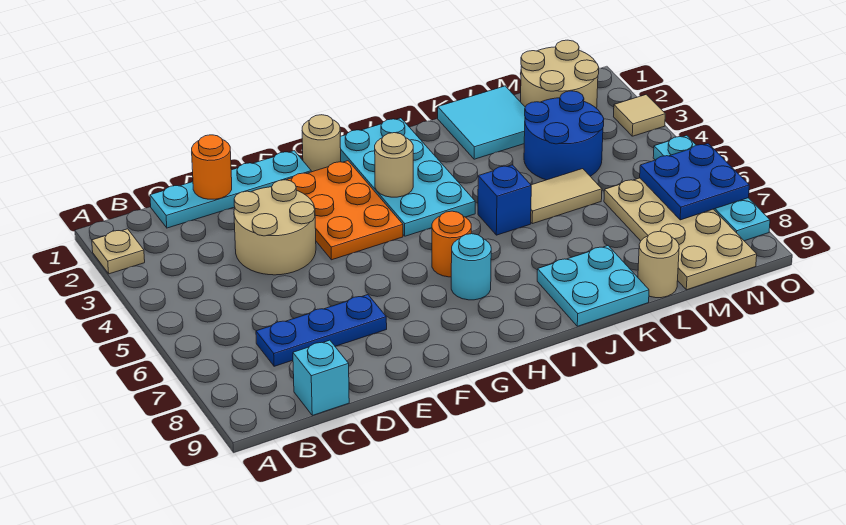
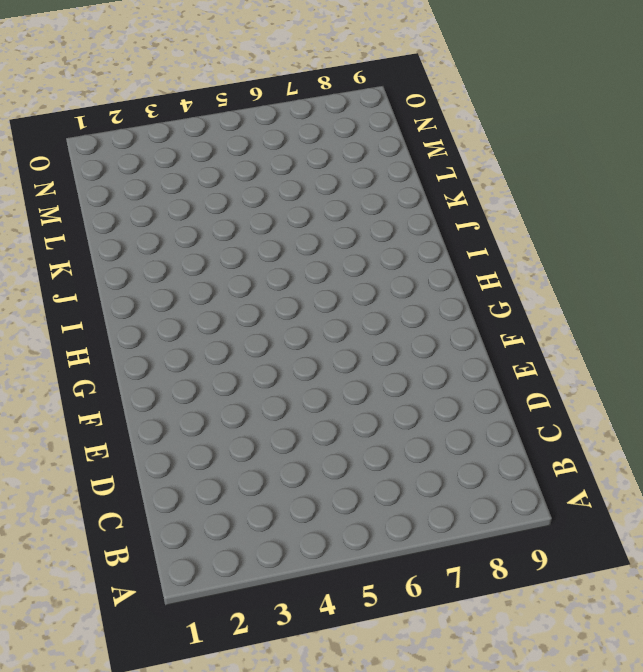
none -> tan plate A2 level 1
none -> cyan plate C1:F1 level 1
none -> blue plate C7:E7 level 1

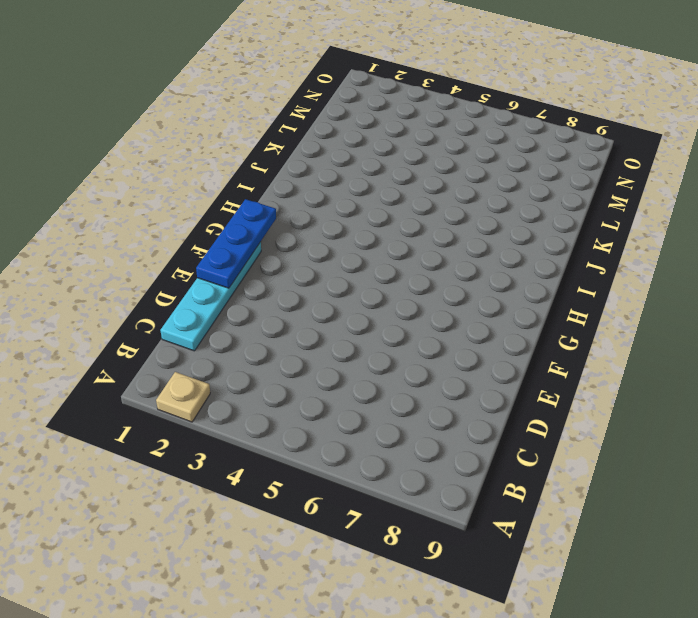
blue plate E1:G1 level 2 -> blue plate C7:E7 level 1
none -> cyan brick C9 level 1
none -> tan round brick D3:E4 level 1
none -> orange plate F2:G4 level 1

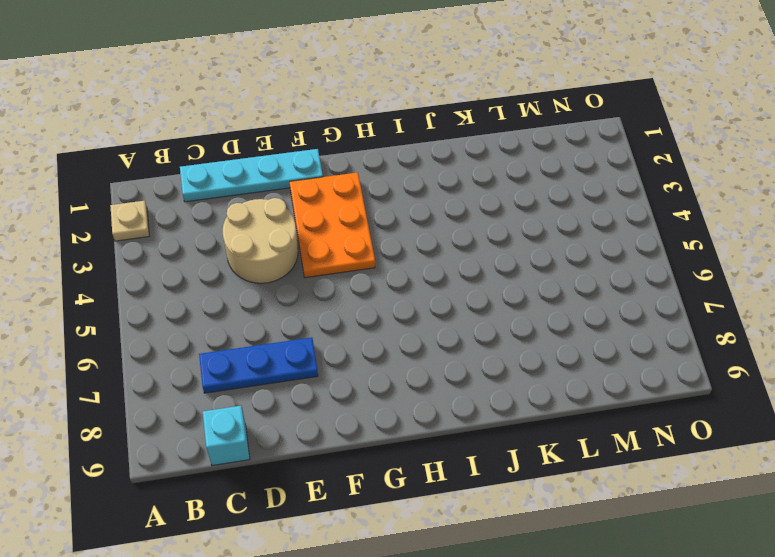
none -> tan round brick G1 level 1
none -> cyan plate H1:I4 level 1
none -> orange round brick H6 level 1

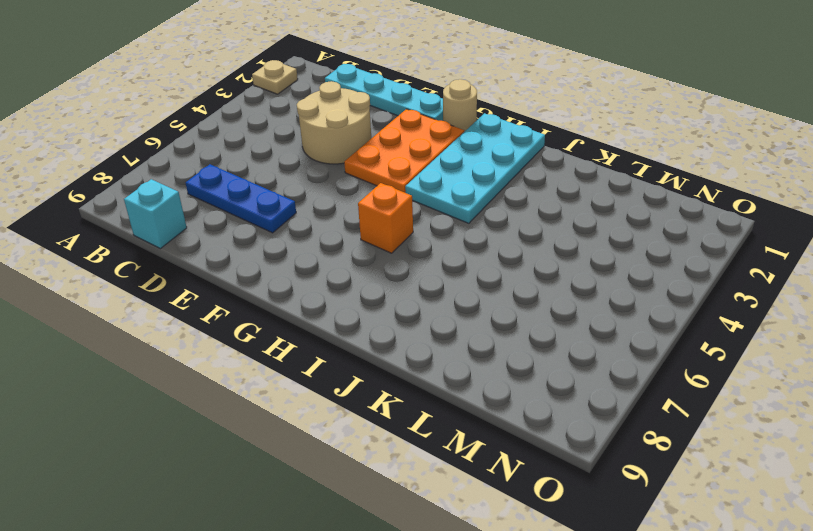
orange brick H6 level 1 -> orange round brick H6 level 1
none -> cyan round brick H7 level 1
none -> blue brick J5 level 1
none -> cyan plate J8:K9 level 1

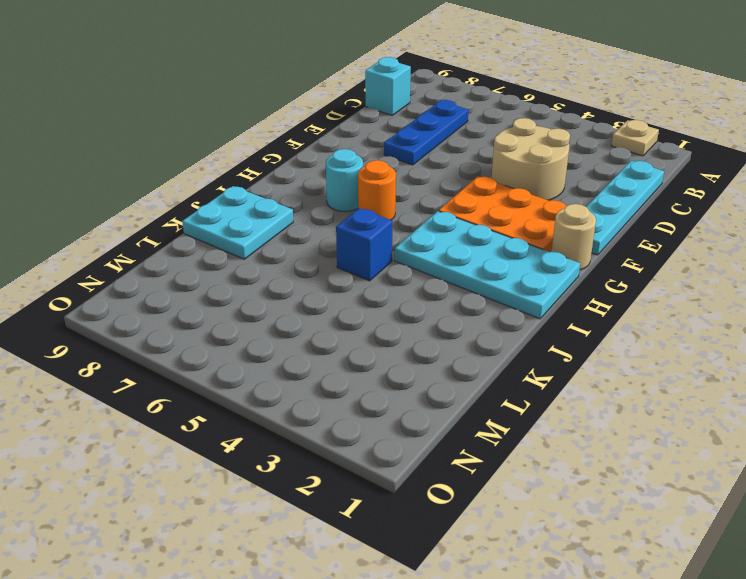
none -> cyan tile K1:L2 level 1
none -> tan tile K5:L5 level 1
none -> blue round brick L3:M4 level 1

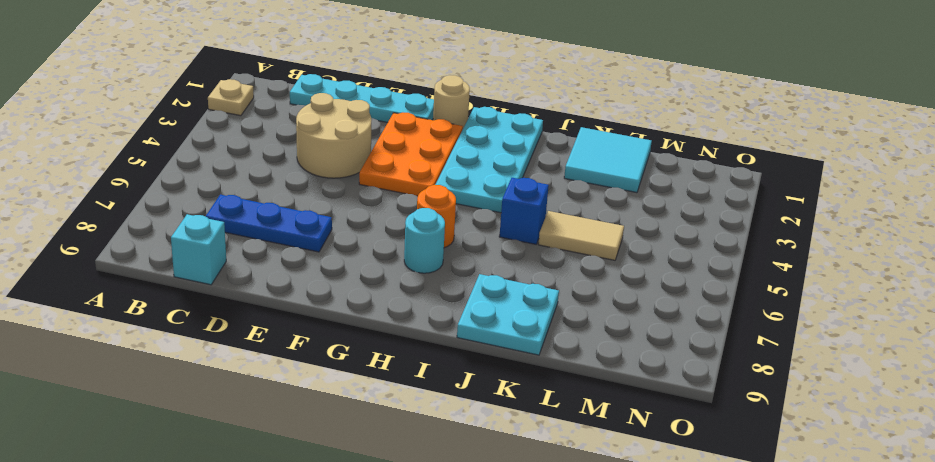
none -> blue round brick L3:M4 level 1
none -> tan round brick L9 level 1
none -> tan round brick M1:N2 level 1

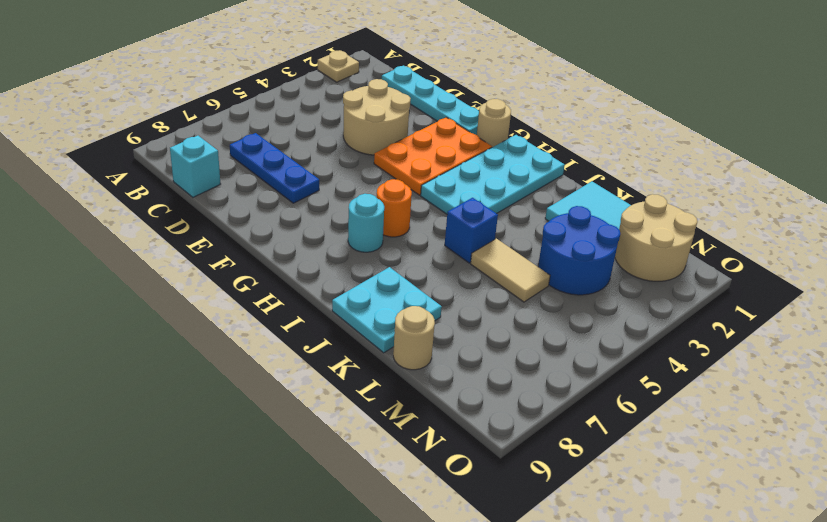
none -> tan plate M6:N9 level 1
none -> tan tile O3 level 1
none -> cyan plate O5:O8 level 1

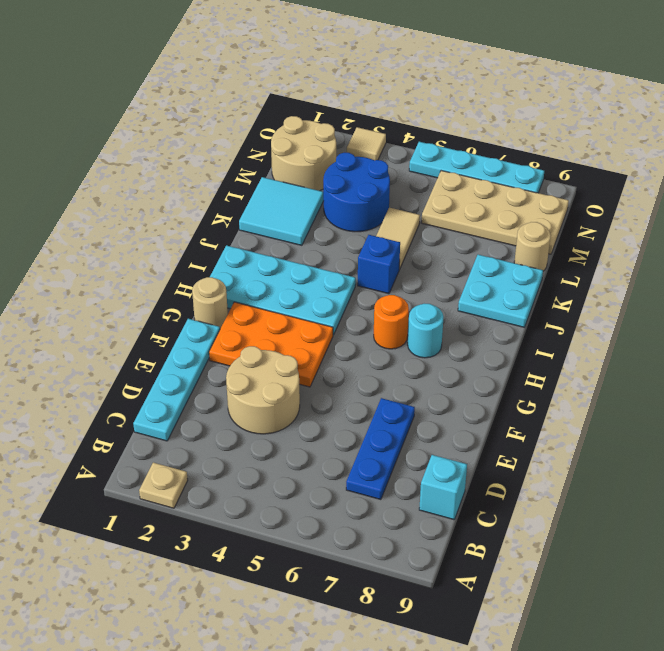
none -> orange round brick D1 level 2
none -> tan round brick H3 level 2
none -> blue plate N6:O7 level 2

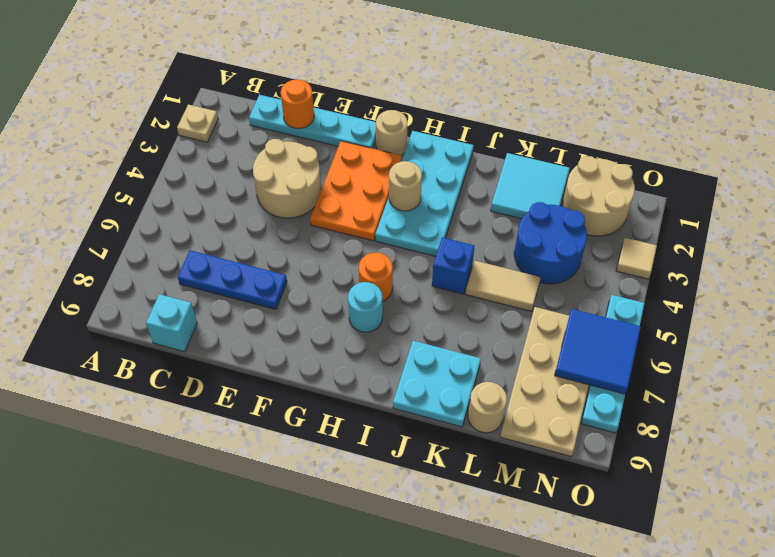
blue tile N6:O7 level 2 -> blue plate N6:O7 level 2

